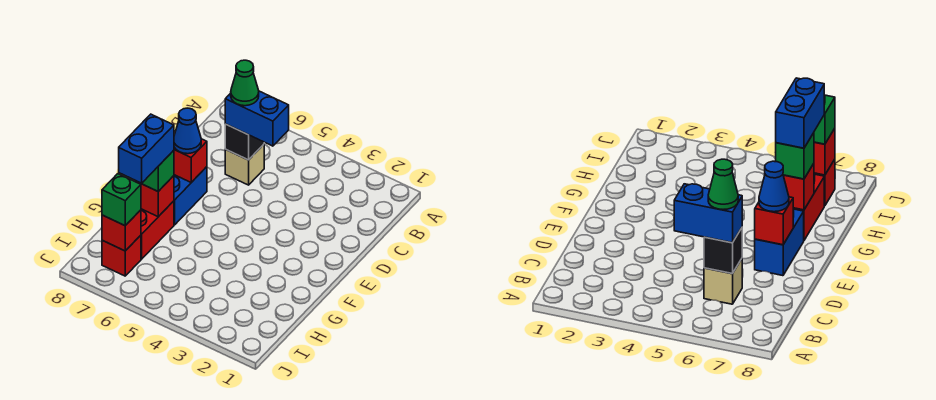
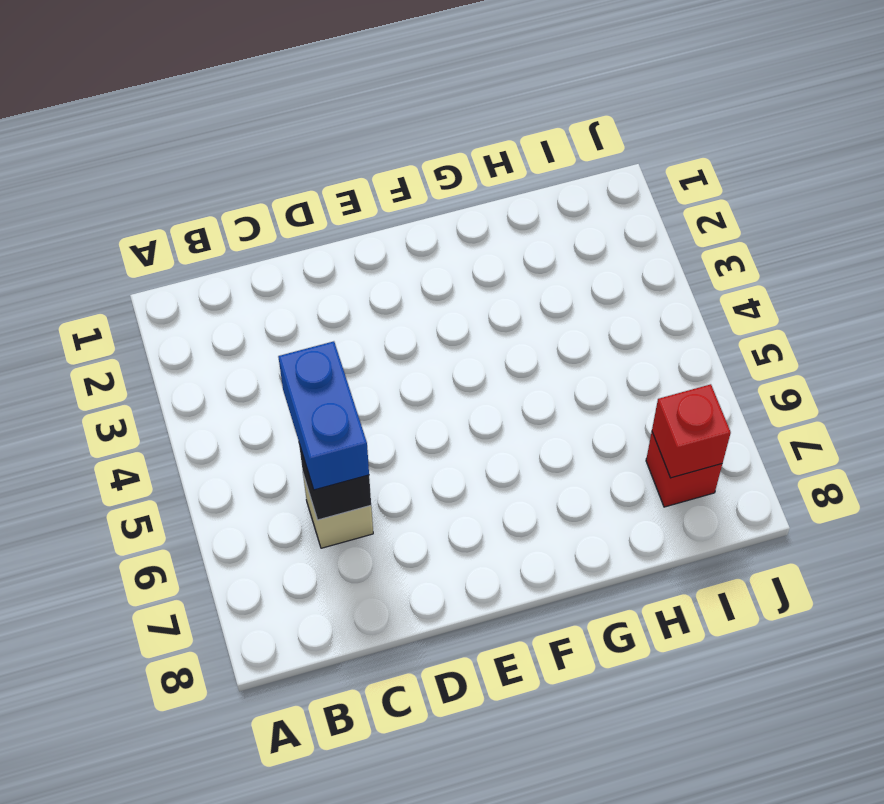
none -> blue brick E7:F7 level 1
none -> red brick G7:H7 level 1
none -> red brick E7 level 2

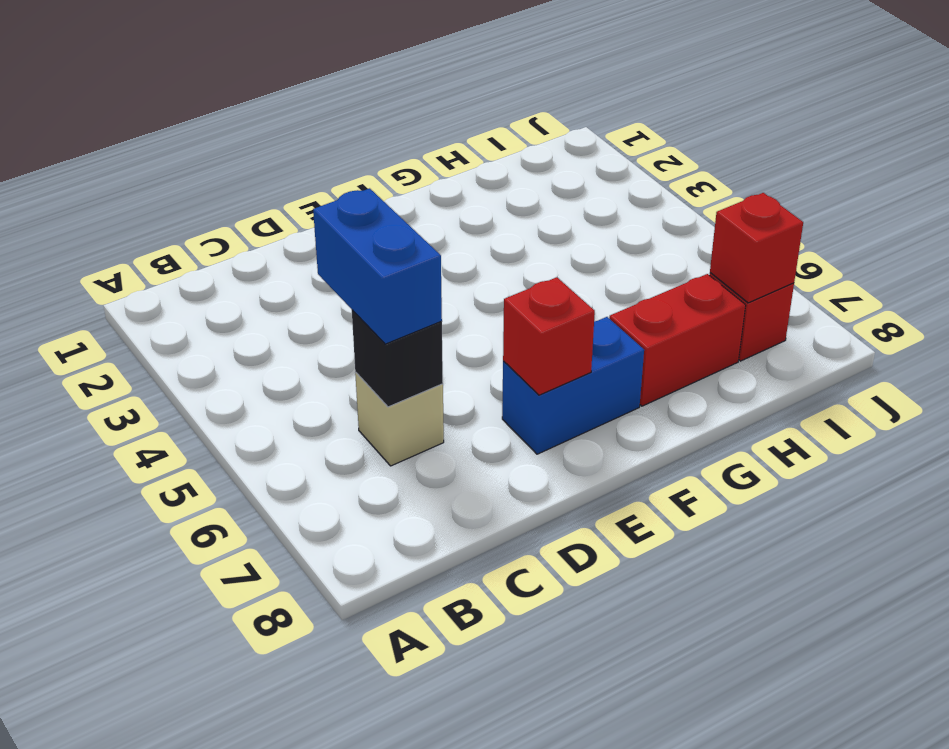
none -> red brick G7 level 2
none -> blue cone E7 level 3
none -> green brick G7 level 3

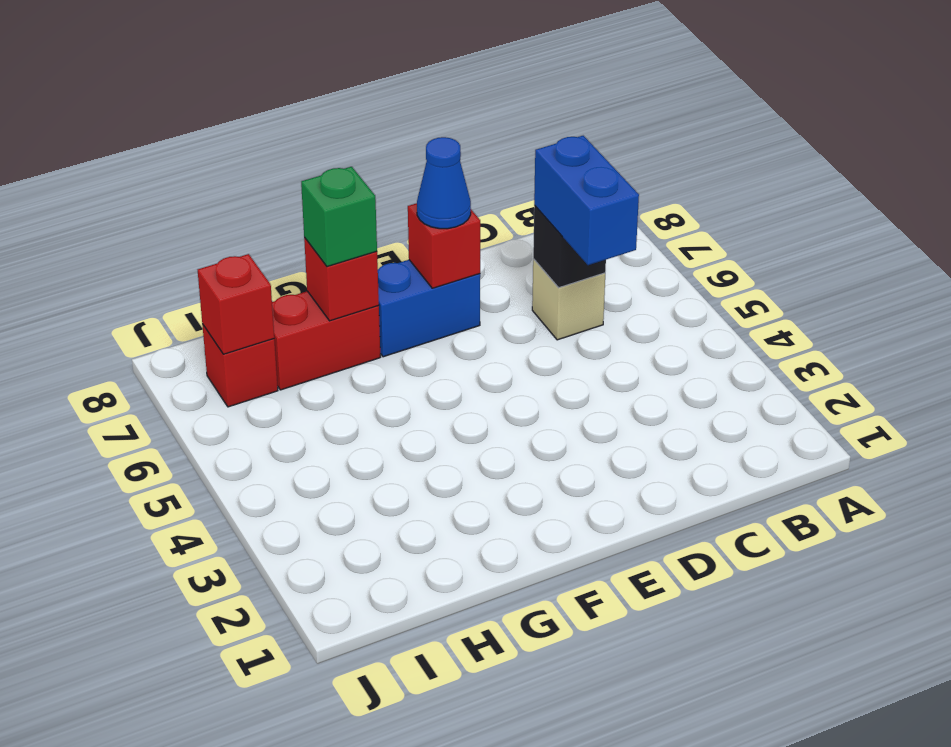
none -> green brick I7 level 3
none -> green cone C6 level 4
none -> blue brick G7:H7 level 4

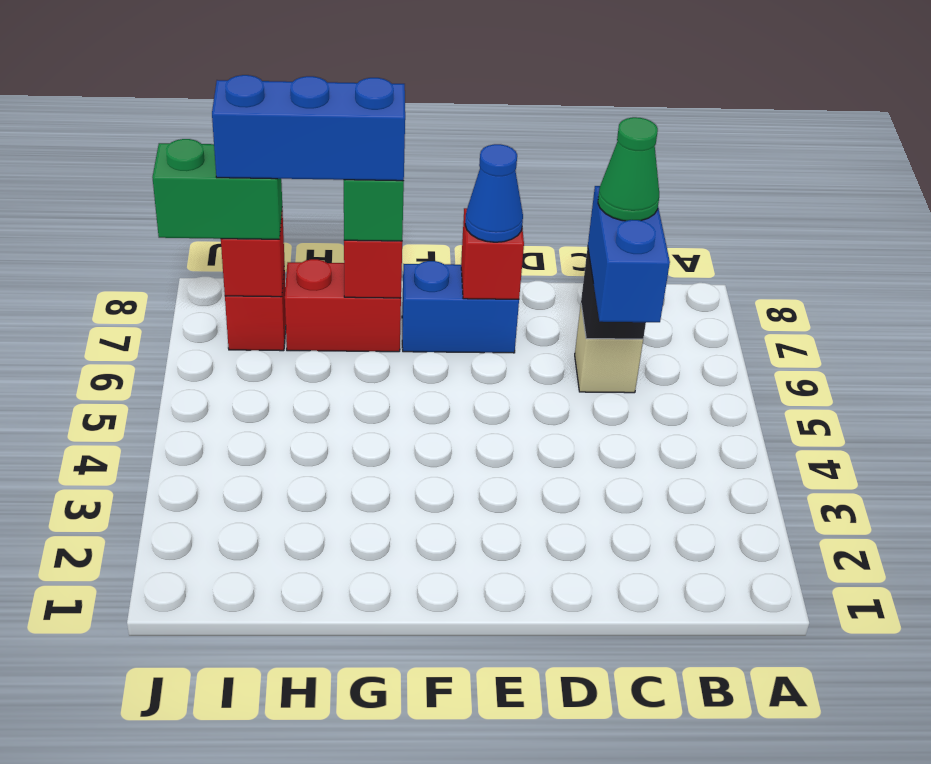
blue brick G7:I7 level 4 -> blue brick G7:H7 level 4
green brick I7:J7 level 3 -> green brick I7 level 3

